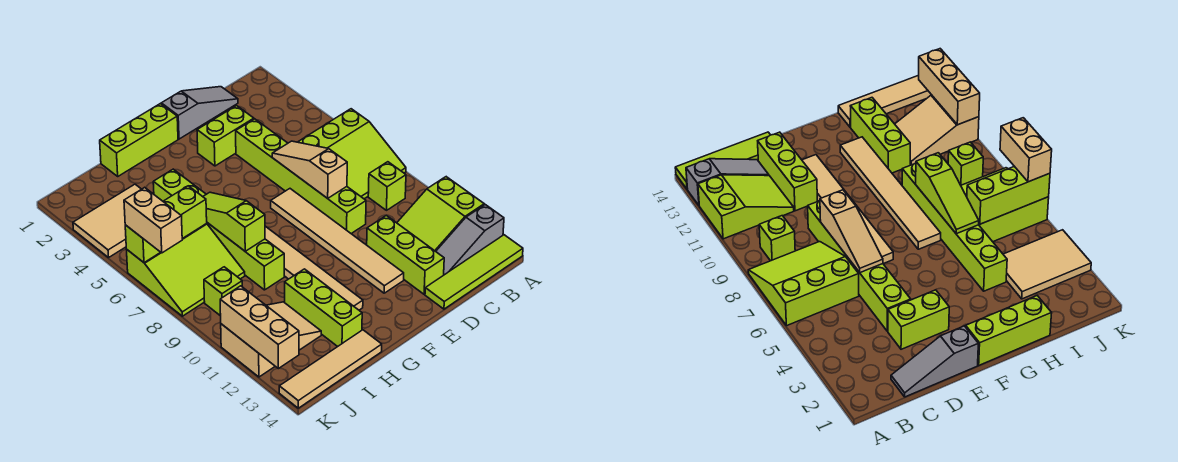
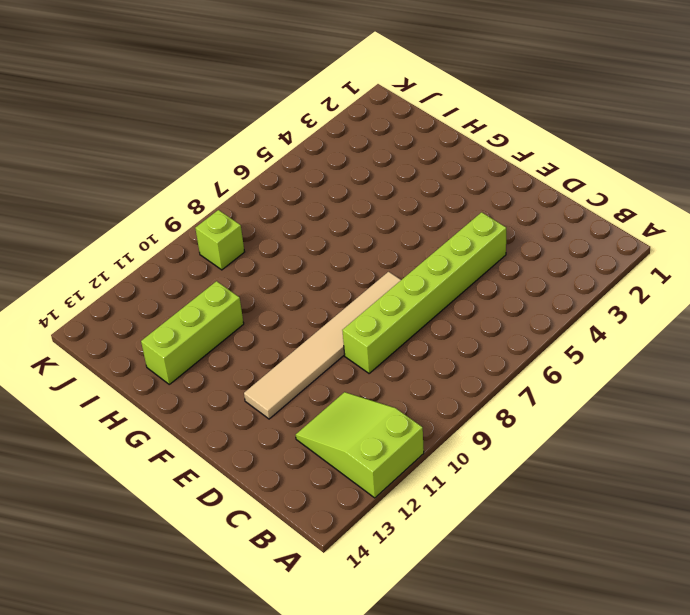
none -> lime slope A6:C8 level 1 top 6
none -> grey slope A13:C13 level 1 top A
none -> lime tile A14:D14 level 1

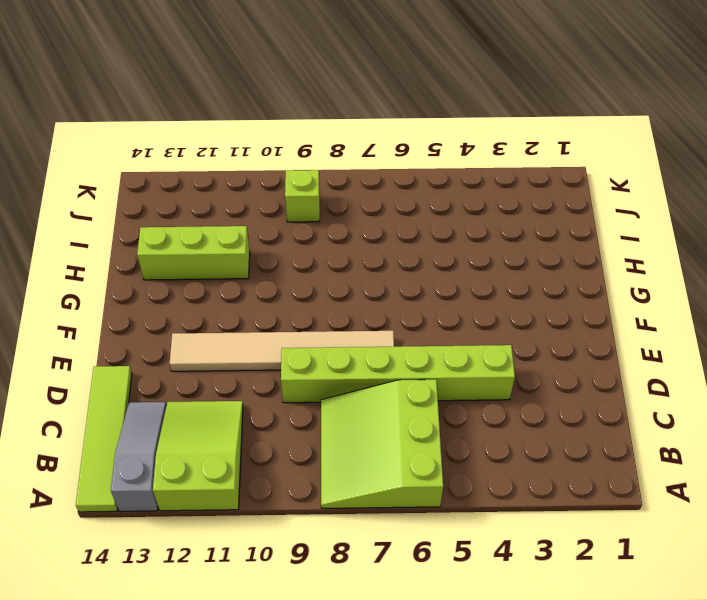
none -> lime brick B9 level 1
none -> grey slope C1:E1 level 1 top E
none -> lime brick D3:E3 level 1

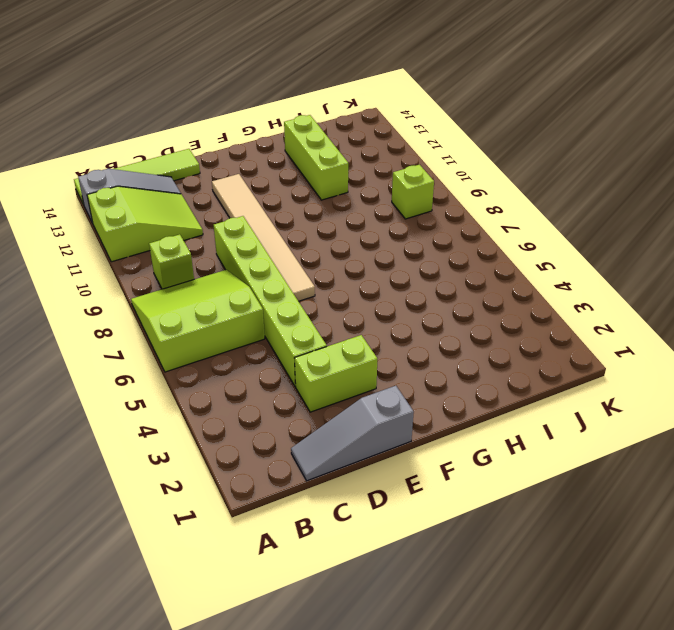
none -> lime brick D11:D13 level 1
none -> lime brick F1:H1 level 1
none -> tan tile G7:G12 level 1

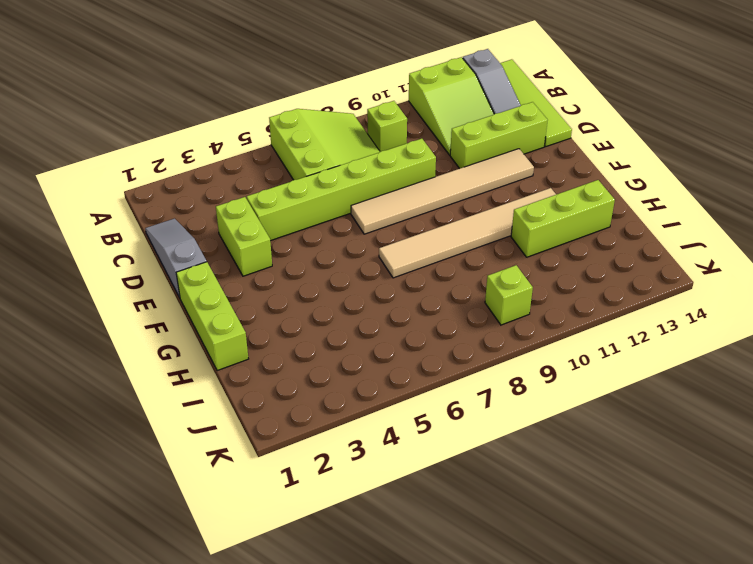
none -> lime brick H4:H9 level 1
none -> tan tile H14:K14 level 1
none -> tan tile I3:K4 level 1

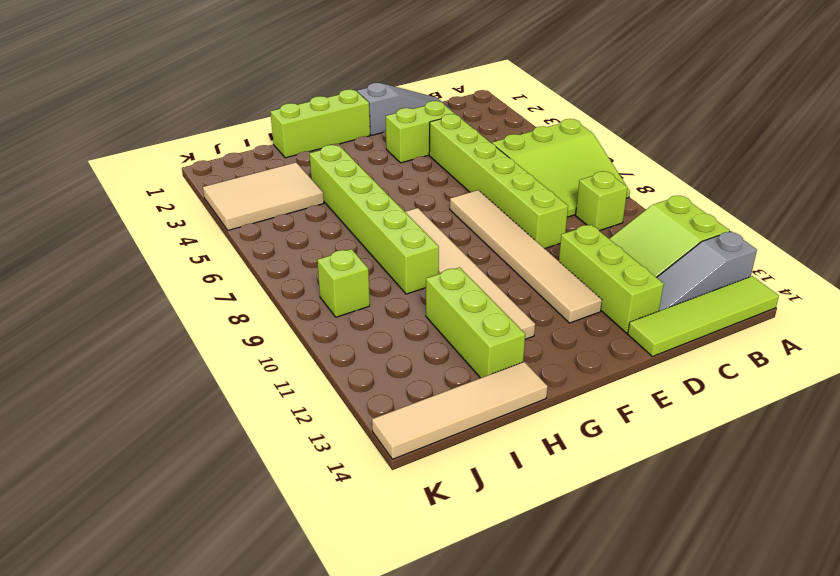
none -> lime slope I6:K8 level 1 top 6
none -> tan slope I11:K12 level 1 top K
none -> tan slope D6:D8 level 2 top 8

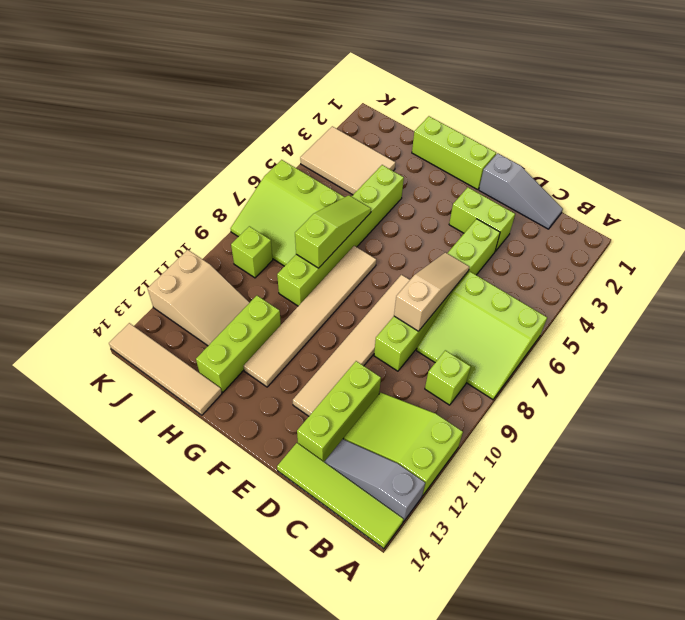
none -> lime brick I6:K6 level 2
none -> tan brick K11:K13 level 2
none -> tan brick K6:K7 level 3

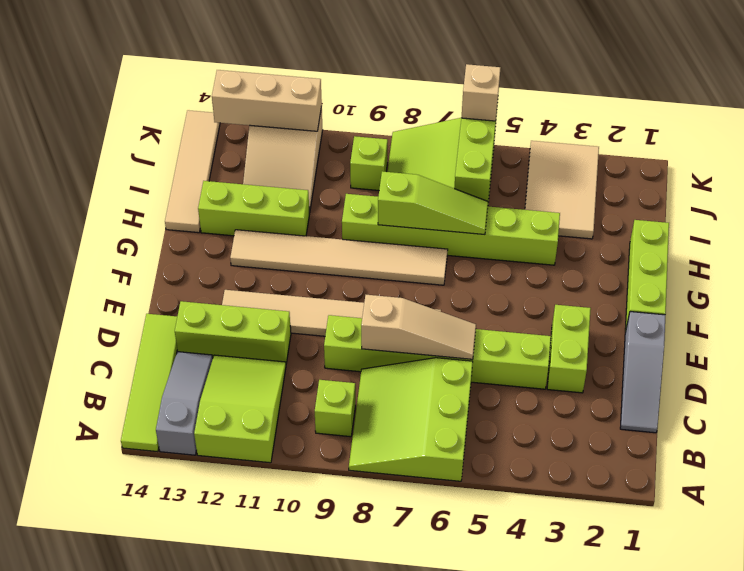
tan brick K6 level 3 -> tan brick K6:K7 level 3

